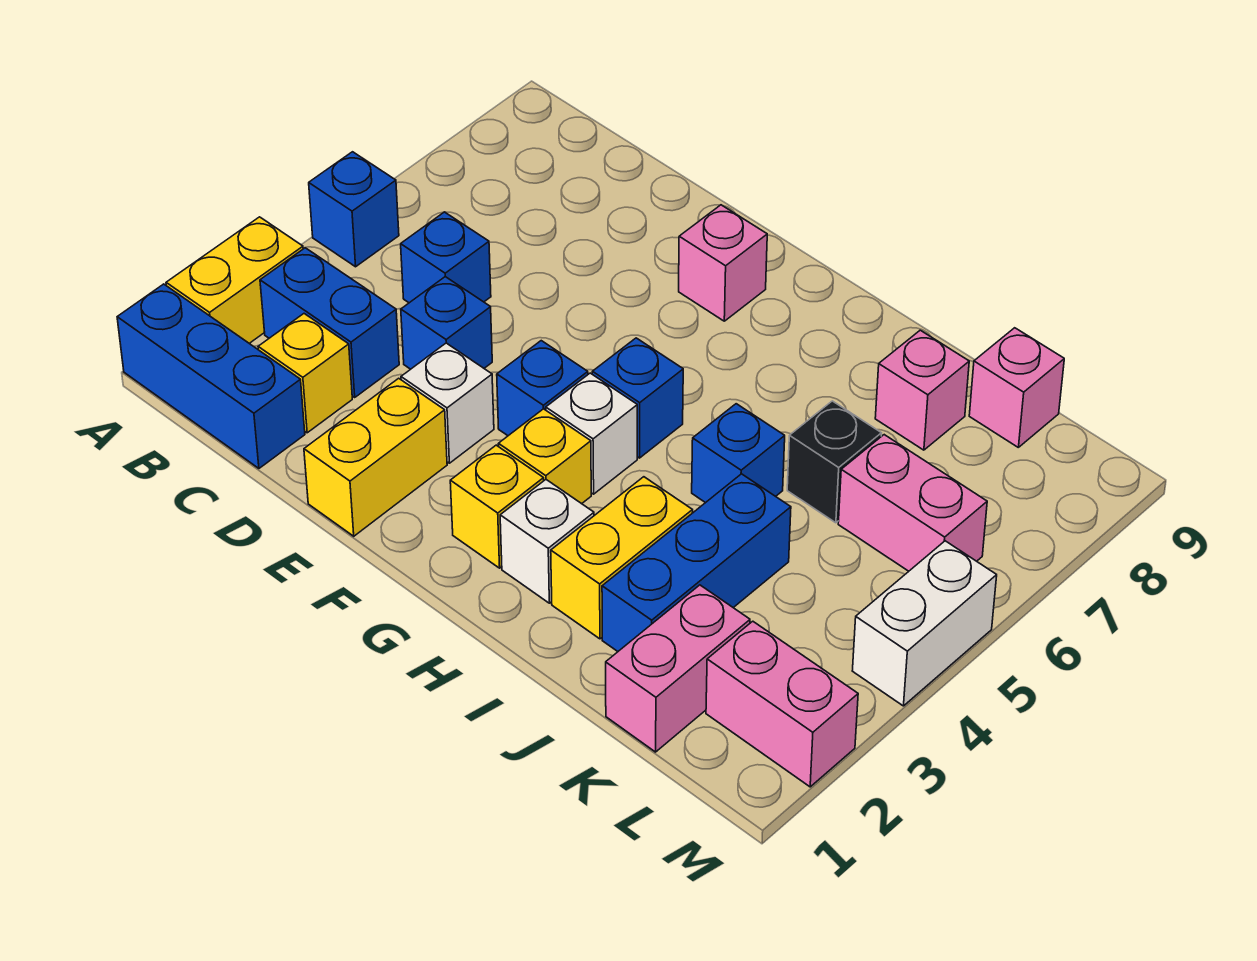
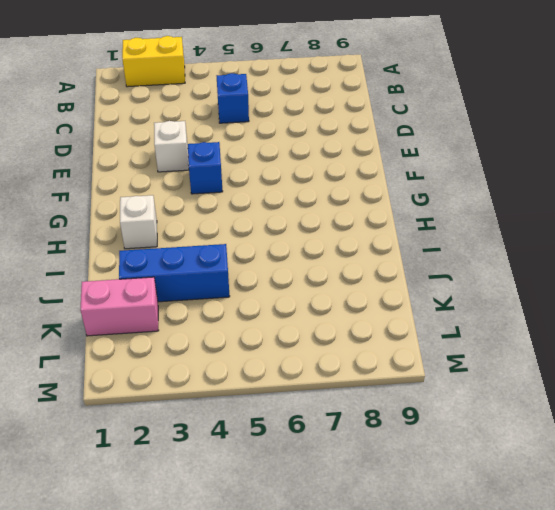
none -> blue brick A1:C1 level 1
none -> blue brick A5 level 1
none -> blue brick B3:C3 level 1

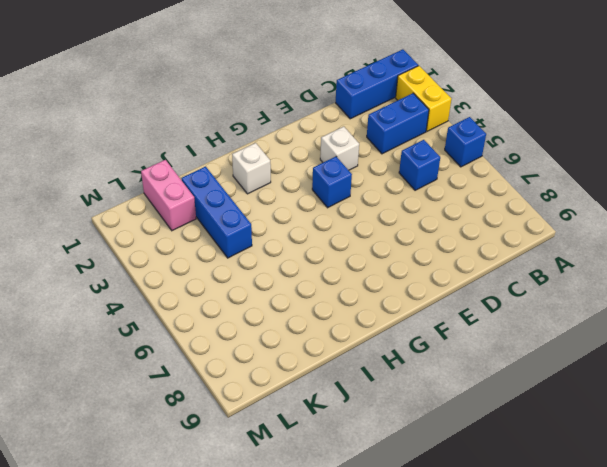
none -> yellow brick C2 level 1
none -> blue brick D4 level 1
none -> yellow brick E1:E2 level 1

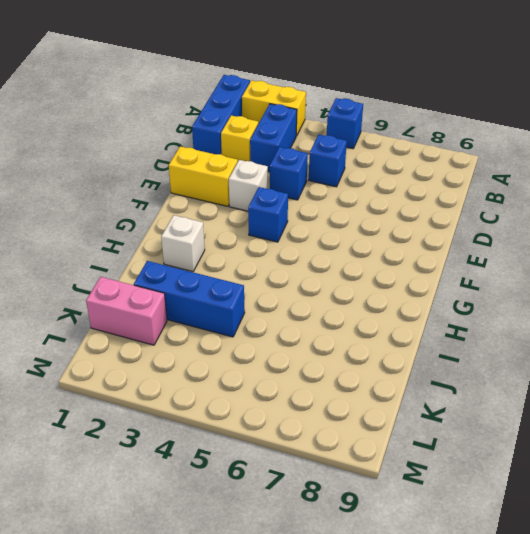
none -> pink brick F8 level 1
none -> yellow brick G2 level 1
none -> yellow brick G3 level 1

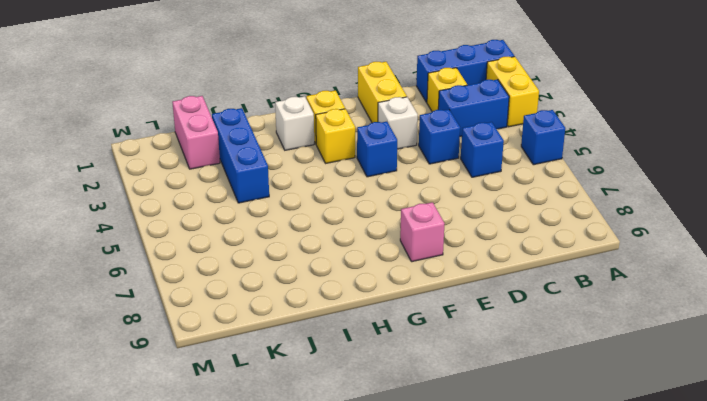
none -> white brick G4 level 1
none -> blue brick G5 level 1
none -> yellow brick I2:I3 level 1

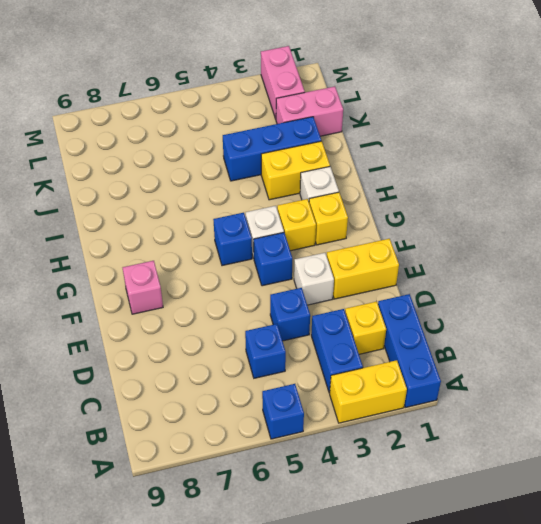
none -> blue brick I5 level 1
none -> black brick J6 level 1
none -> pink brick J8 level 1

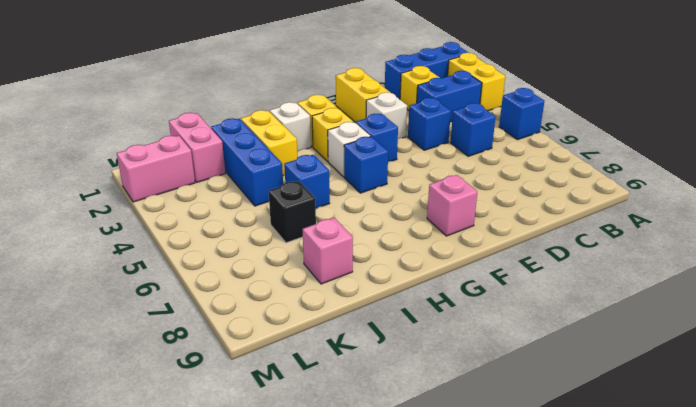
none -> pink brick K6:L6 level 1
none -> pink brick K9 level 1
none -> white brick M4:M5 level 1

